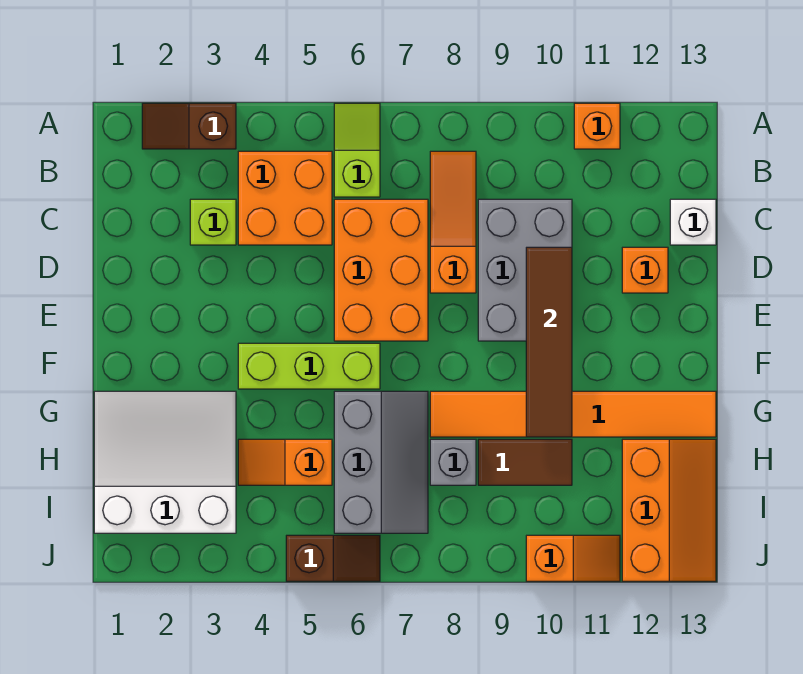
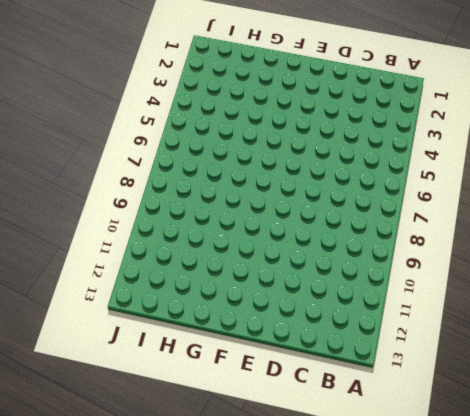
none -> brown slope A2:A3 level 1 top 3
none -> lime slope A6:B6 level 1 top B
none -> orange brick A11 level 1

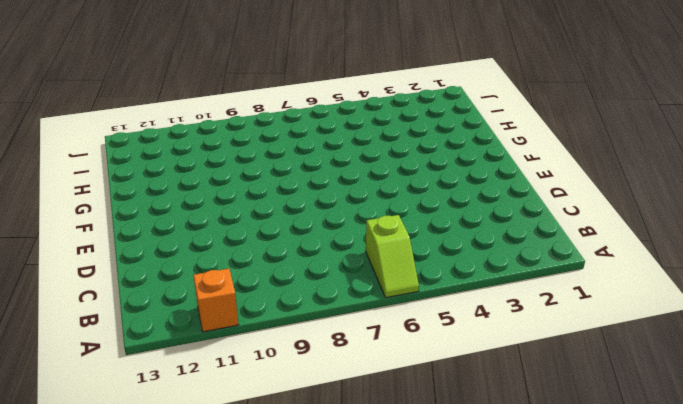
none -> brown slope A2:A3 level 1 top 3
none -> orange brick B4:C5 level 1
none -> orange slope B8:D8 level 1 top D

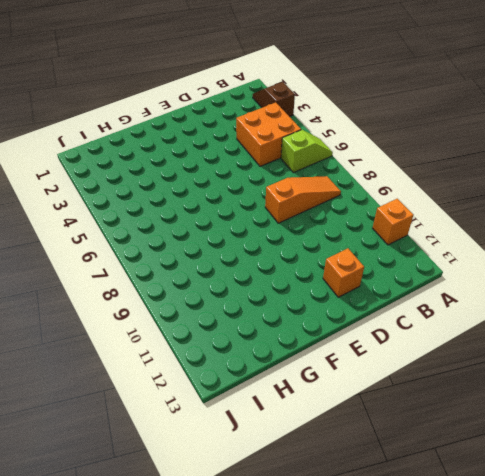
none -> lime brick C3 level 1
none -> orange brick C6:E7 level 1
none -> grey brick C9:E10 level 1

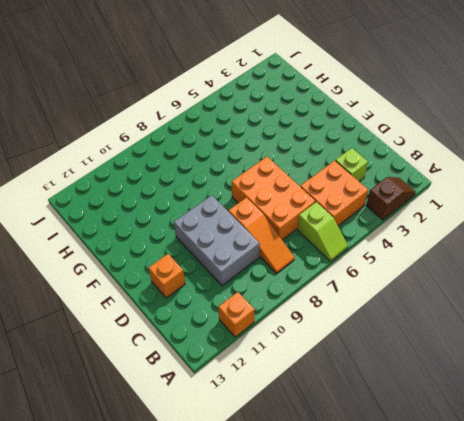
none -> white brick C13 level 1
none -> lime brick F4:F6 level 1
none -> white slope G1:I3 level 1 top I

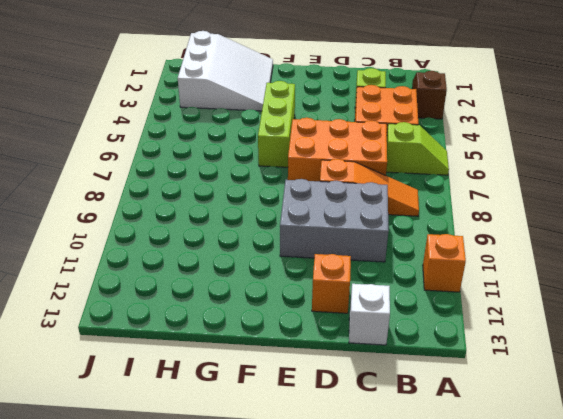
none -> grey slope G6:I7 level 1 top 6
none -> orange tile G8:G13 level 1
none -> orange slope H4:H5 level 1 top 5

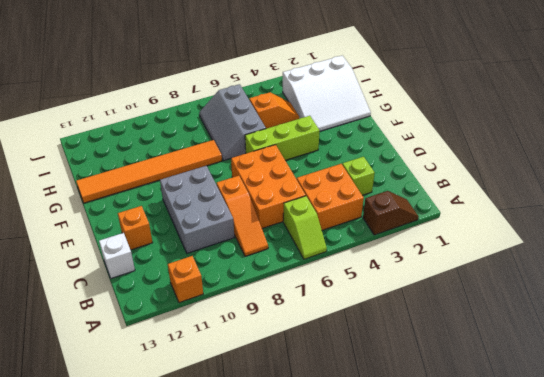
none -> grey brick H8 level 1
none -> brown tile H9:H10 level 1
none -> orange slope H12:J13 level 1 top 12

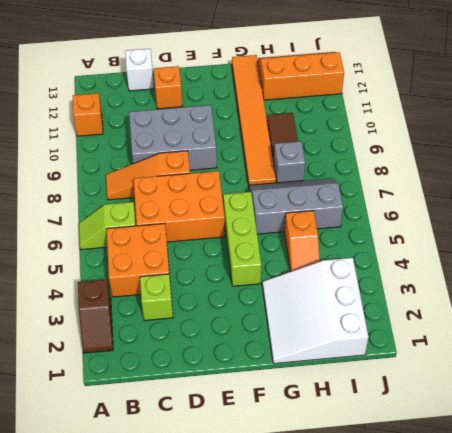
none -> brown slope J5:J6 level 1 top 5
none -> orange slope J10:J11 level 1 top 10
none -> brown tile D10:G10 level 2

